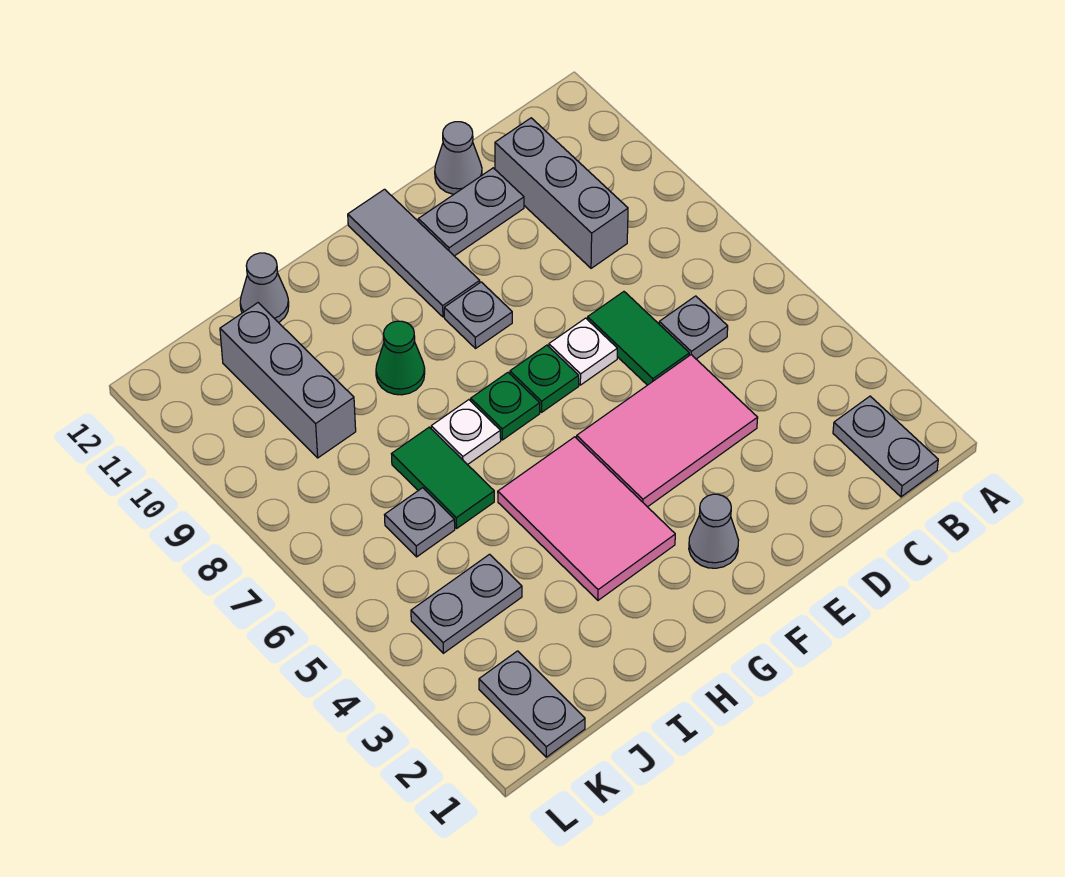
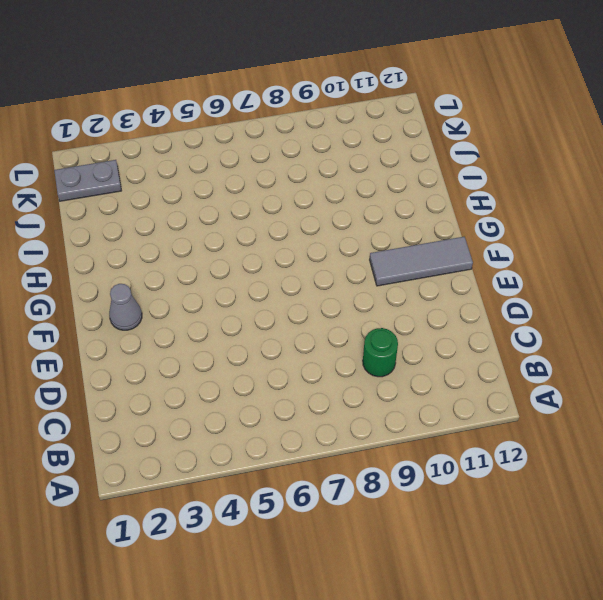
green round brick C9 level 1 -> grey brick C9:C11 level 1
none -> grey plate B1:B2 level 1
none -> grey plate C6 level 1
none -> pink tile D4:F5 level 1

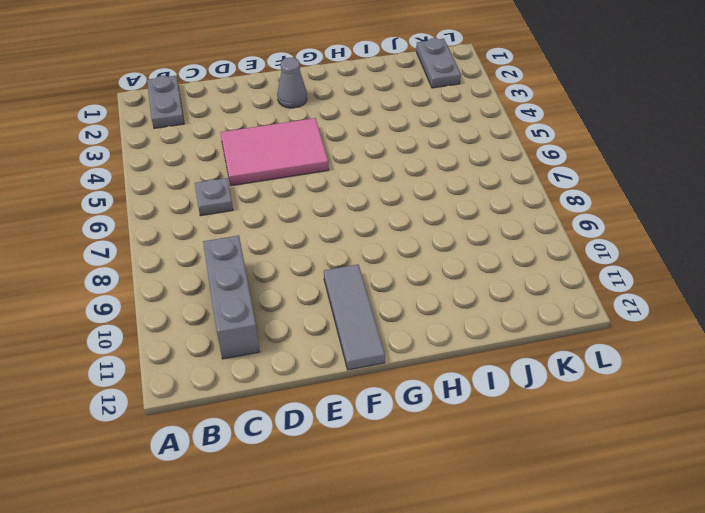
none -> green tile D6:D7 level 1
none -> grey plate D11:E11 level 1
none -> grey cone D12 level 1

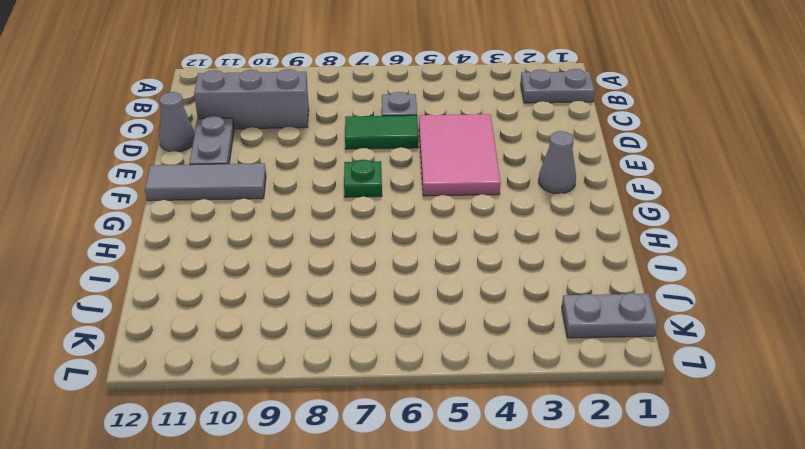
none -> white plate E7 level 1
none -> grey plate F9 level 1
none -> pink tile G3:H5 level 1

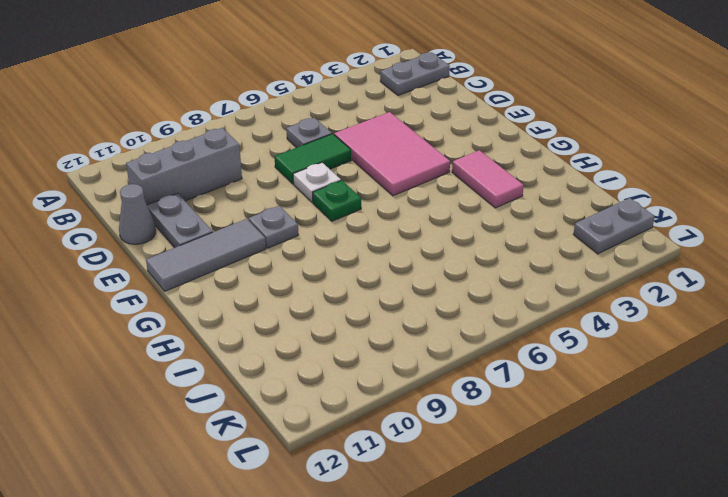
pink tile G3:H3 level 1 -> pink tile G3:H5 level 1
none -> grey cone F2 level 1
none -> green plate G7 level 1
none -> white plate H7 level 1

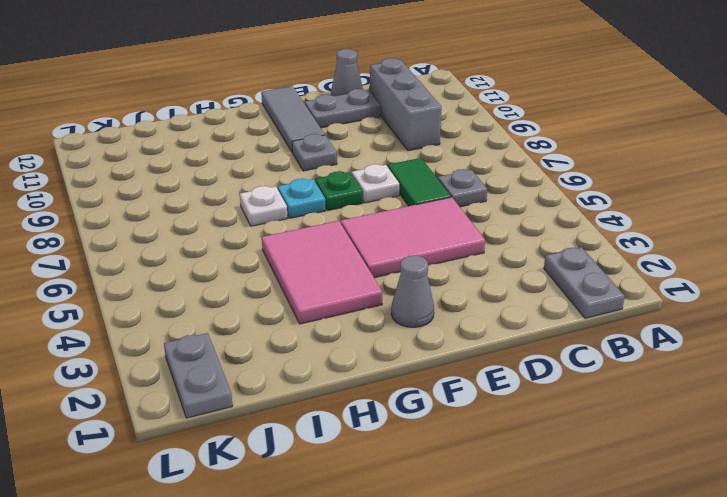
cyan plate G7 level 1 -> green plate G7 level 1
none -> green cone H9 level 1
none -> green tile I6:I7 level 1
none -> grey cone I12 level 1

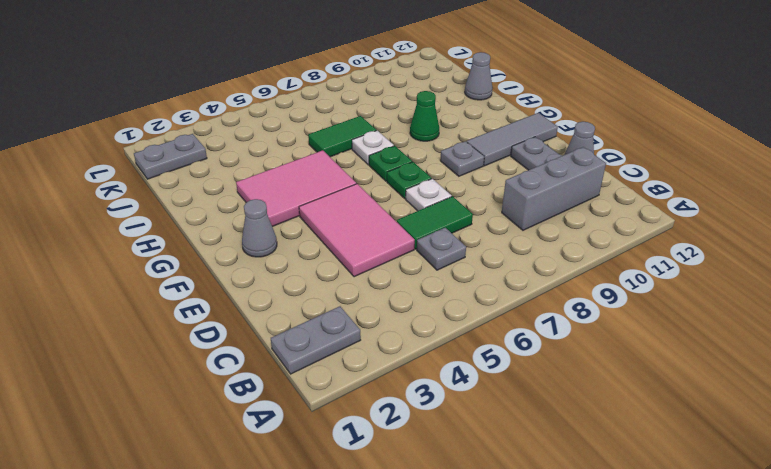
none -> grey plate J4:K4 level 1
none -> grey plate J6 level 1
none -> grey brick J9:J11 level 1

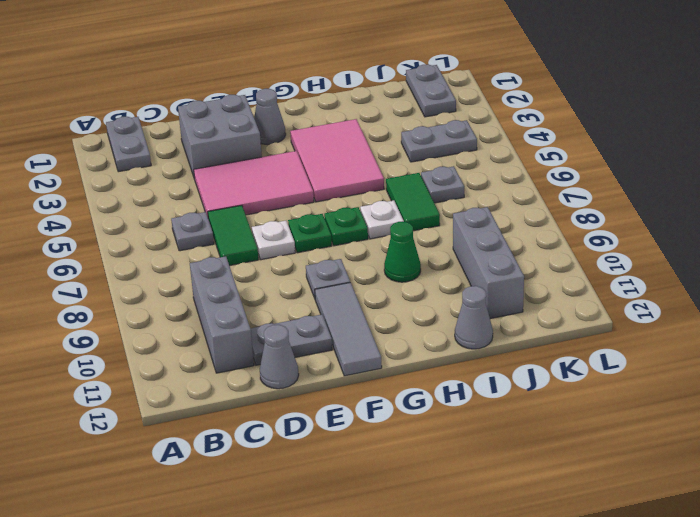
grey brick D2:E3 level 1 -> none

